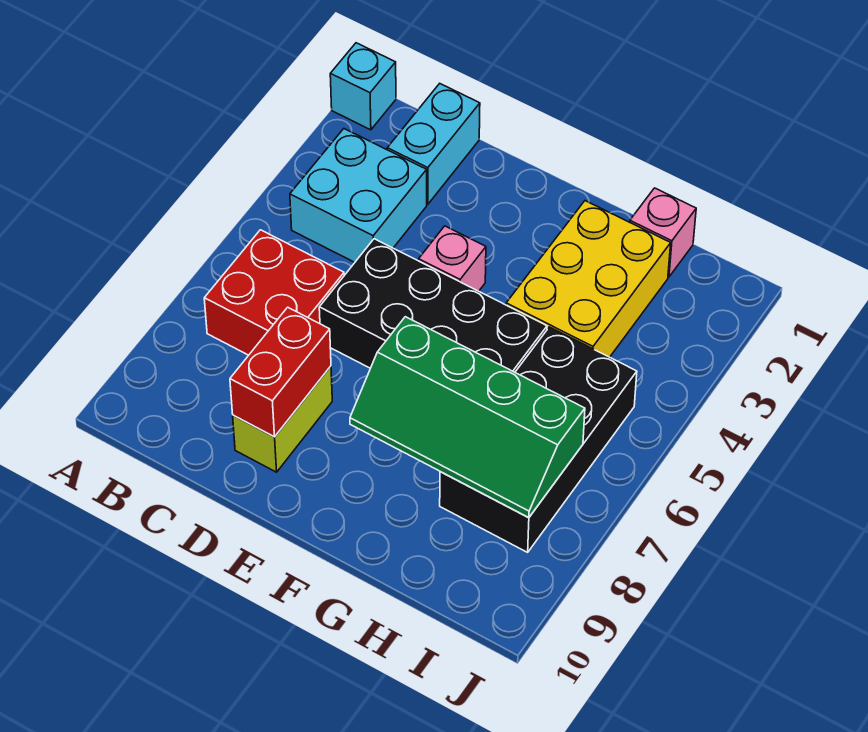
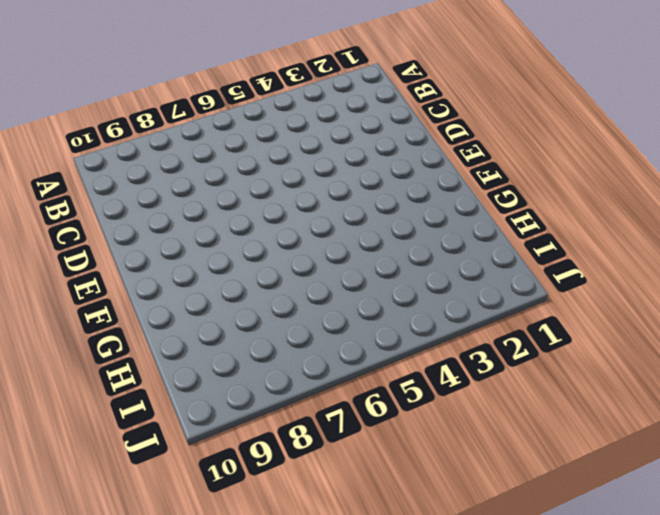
none -> cyan brick A1 level 1
none -> cyan brick B3:C4 level 1
none -> red brick B6:C7 level 1

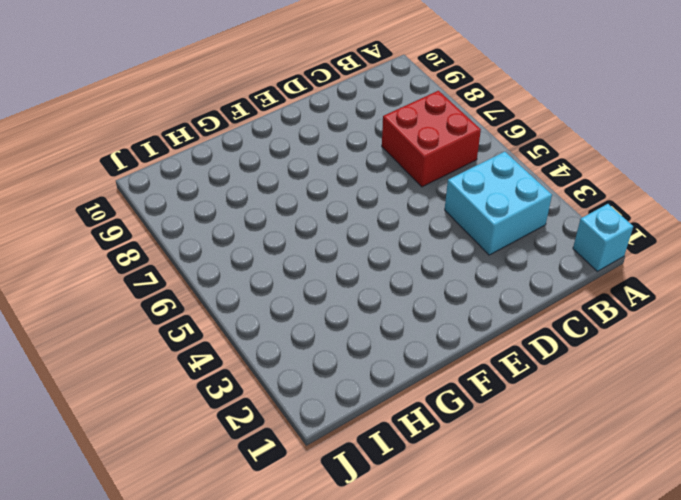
none -> cyan brick C1:C2 level 1
none -> black brick D5:G6 level 1
none -> lime brick D8:D9 level 1

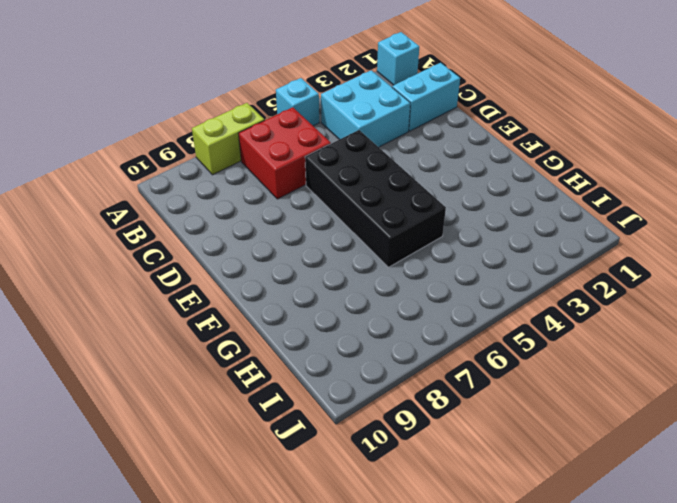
cyan brick A5 level 1 -> none
lime brick A7:A8 level 1 -> lime brick D8:D9 level 1
none -> pink brick E4 level 1
none -> yellow brick G2:H4 level 1
none -> pink brick H1 level 1

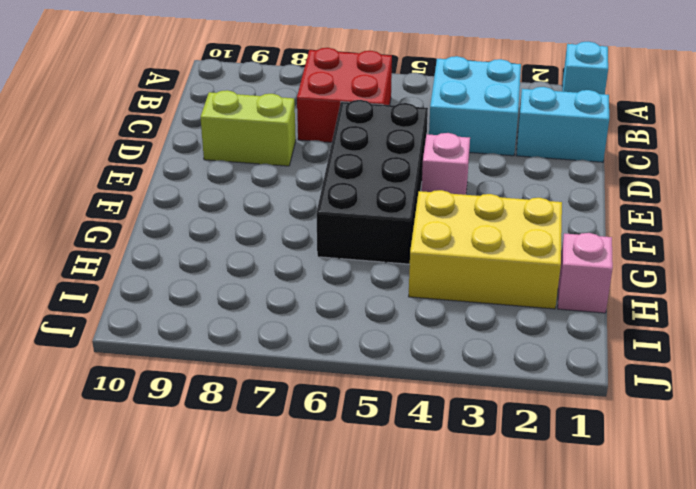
none -> black brick H5:I8 level 1
none -> red brick D8:D9 level 2
none -> green slope F7:I8 level 2 top 7

